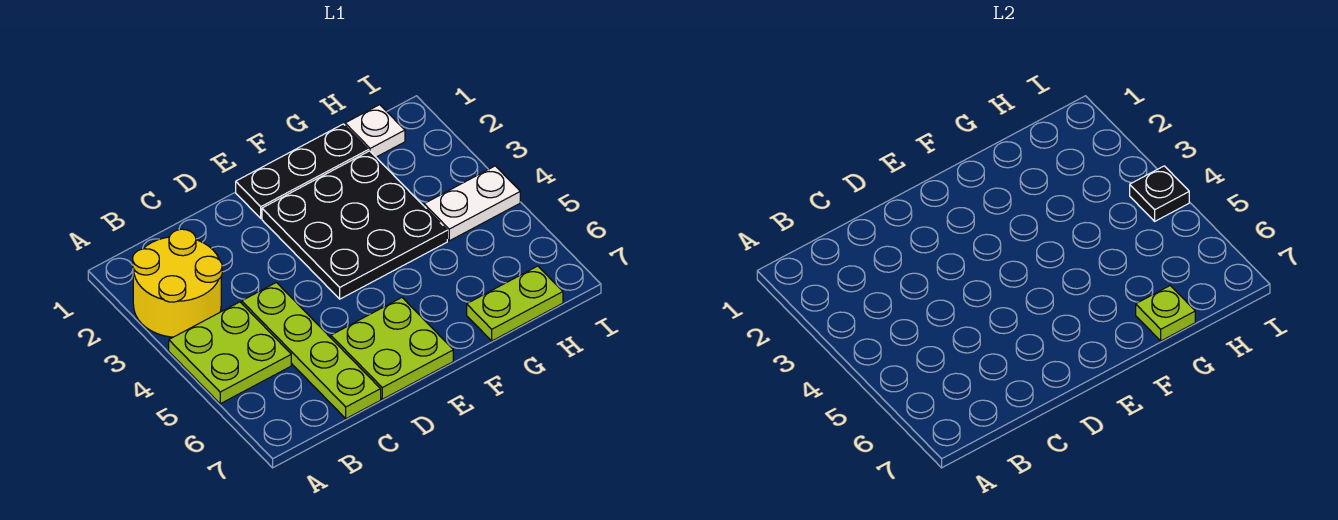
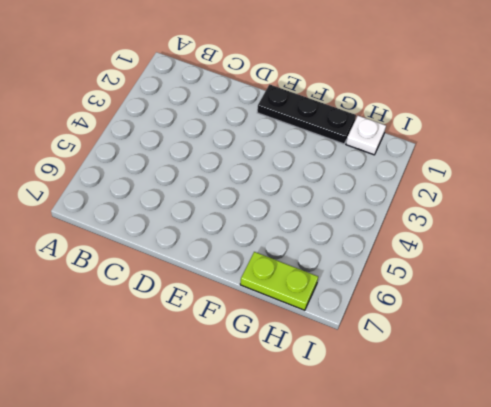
none -> yellow round brick A2:B3 level 1
none -> lime plate A4:B5 level 1

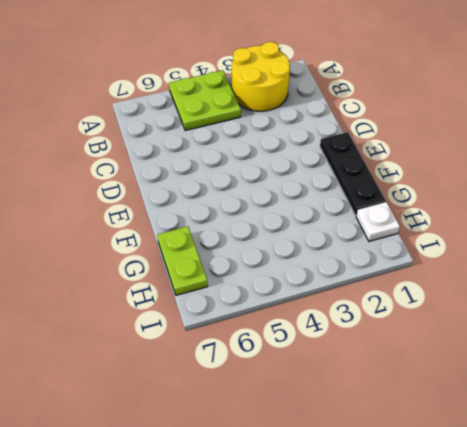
none -> lime plate C4:C7 level 1
none -> lime plate D6:E7 level 1

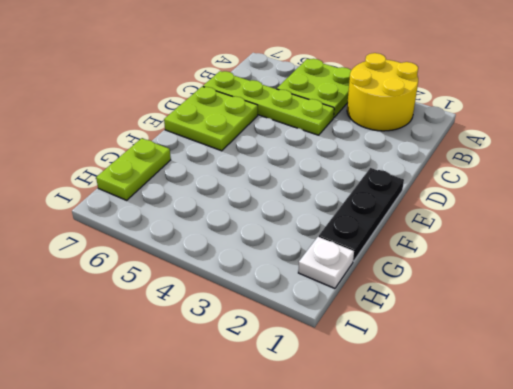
none -> black plate E2:G4 level 1
none -> white plate H4:I4 level 1

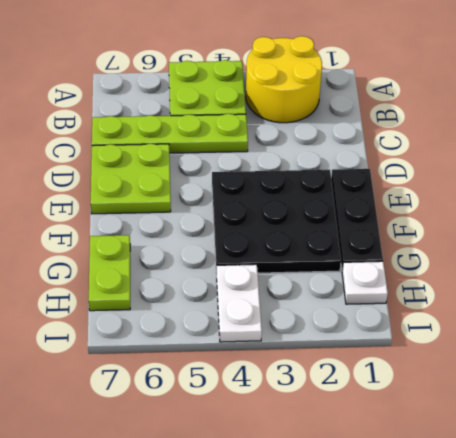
none -> lime plate G7 level 2
none -> black plate I4 level 2

